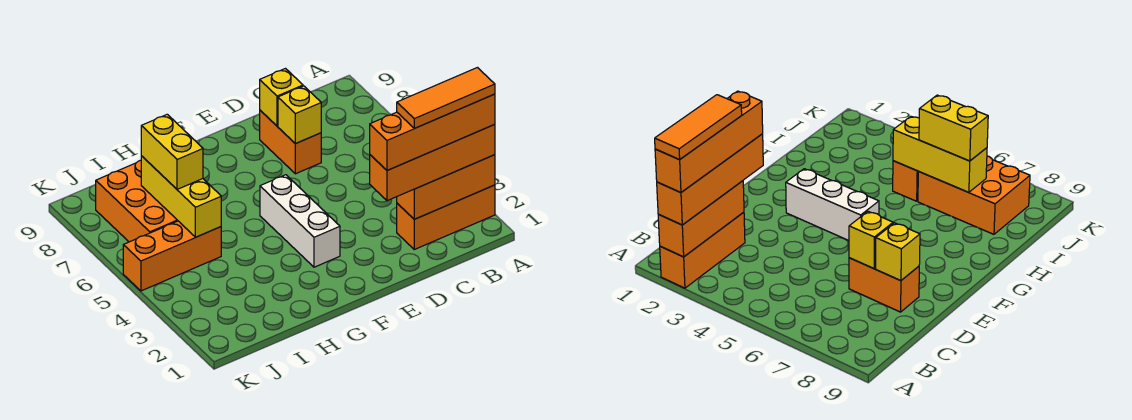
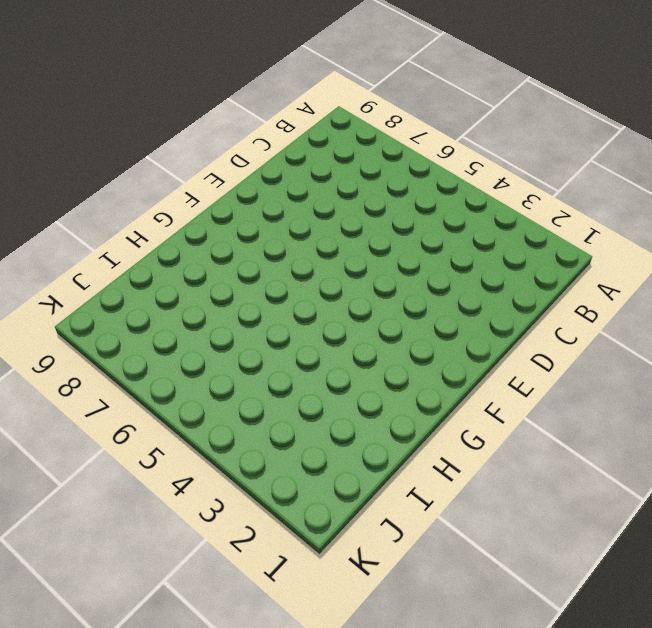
none -> orange brick A2:C2 level 1
none -> orange brick D7:D8 level 1
none -> white brick F3:F5 level 1

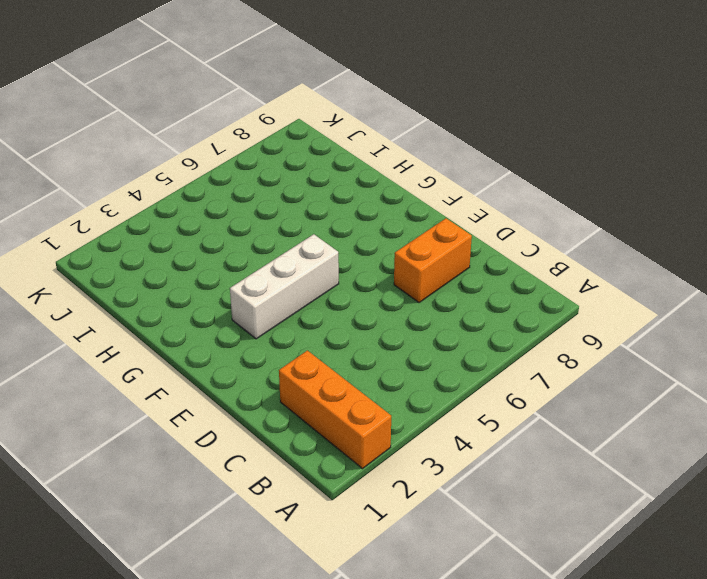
none -> orange brick I5:K5 level 1
none -> orange brick I6:J8 level 1
none -> orange brick A2:C2 level 2

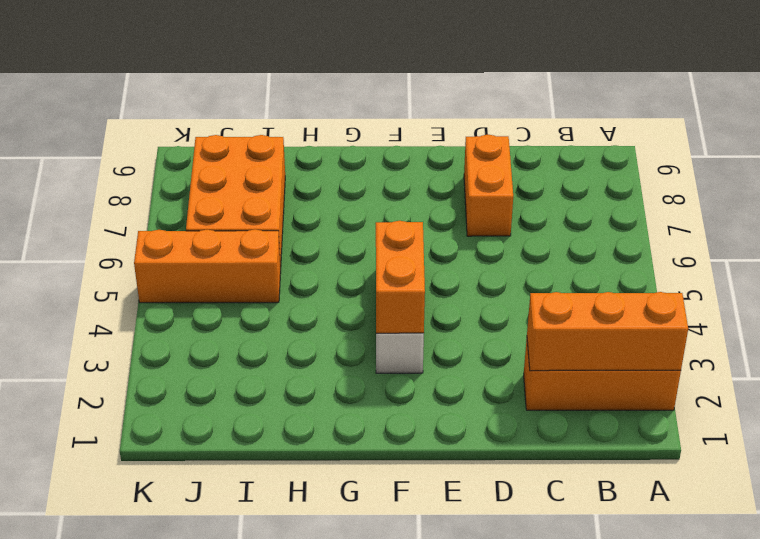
orange brick F3:F4 level 2 -> none
none -> yellow brick D7 level 2
none -> yellow brick D8 level 2
none -> yellow brick I5:I7 level 2

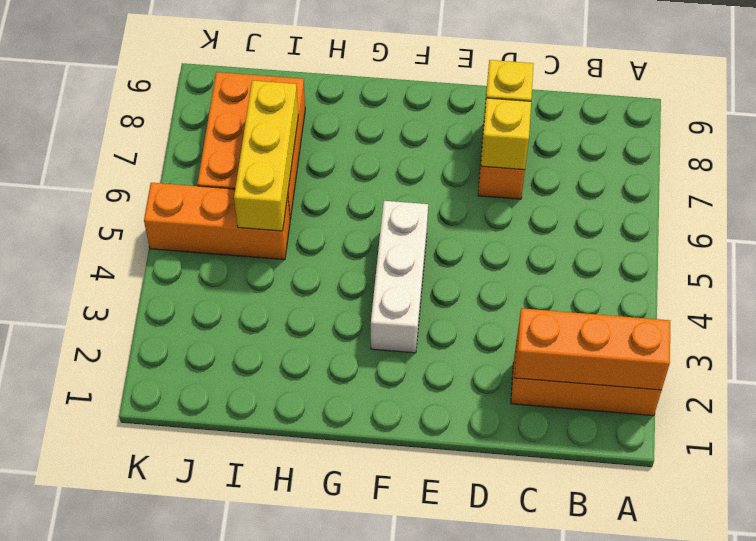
none -> orange brick A2:D2 level 3
none -> yellow brick I6:I7 level 3
none -> orange brick A2:D2 level 4

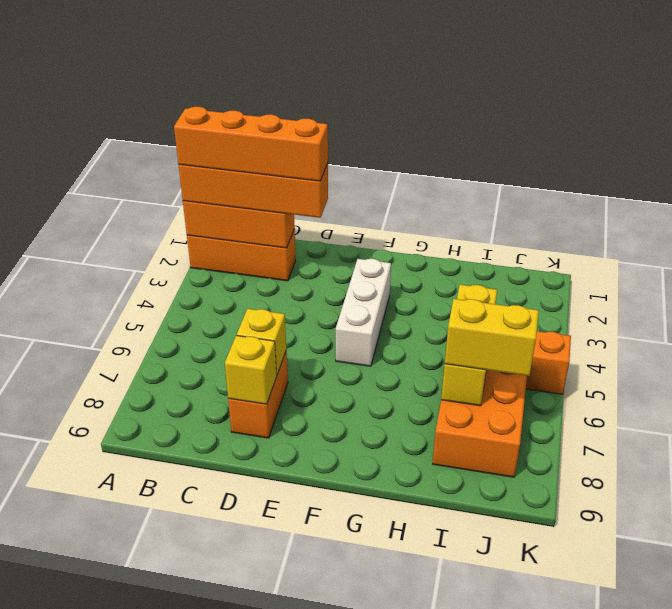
yellow brick I7:J7 level 3 -> yellow brick I6:I7 level 3
none -> orange tile A2:C2 level 5

